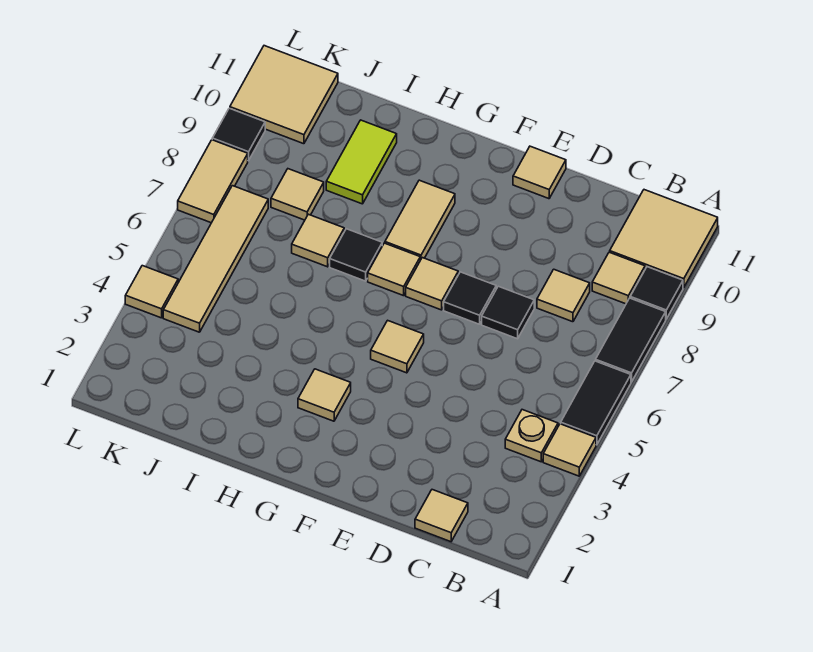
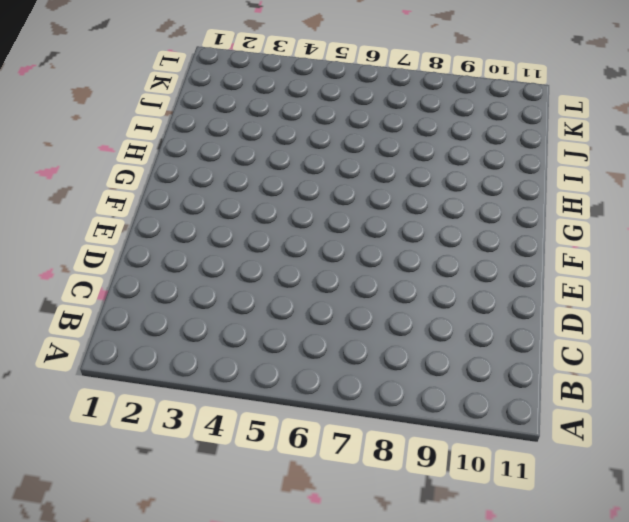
none -> tan tile A4 level 1
none -> black tile A5:A6 level 1
none -> black tile A7:A8 level 1

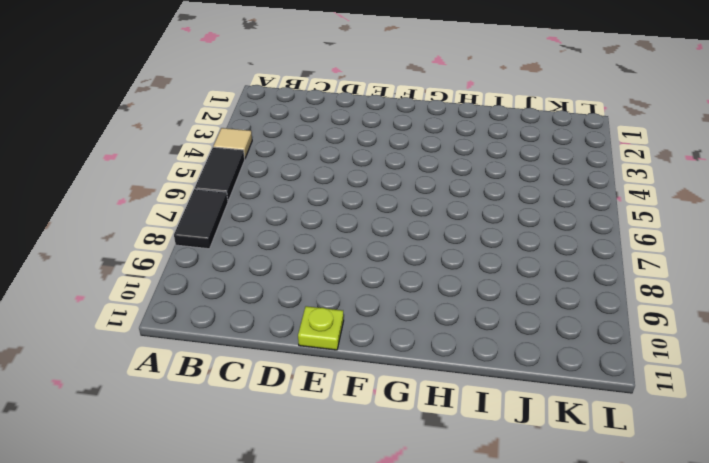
lime plate E11 level 1 -> tan tile E11 level 1
none -> black tile A9 level 1
none -> tan tile A10:B11 level 1
none -> tan plate B4 level 1

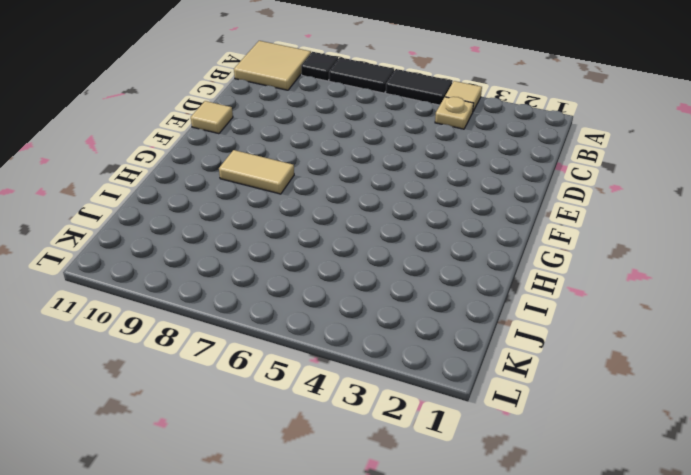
none -> tan tile B9 level 1
none -> tan tile C1 level 1
none -> tan tile C8 level 1

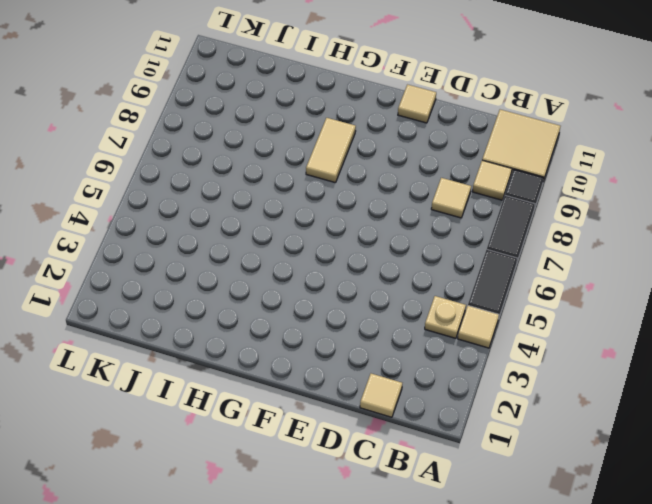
none -> black tile D7 level 1
none -> black tile E7 level 1
none -> tan tile F5 level 1

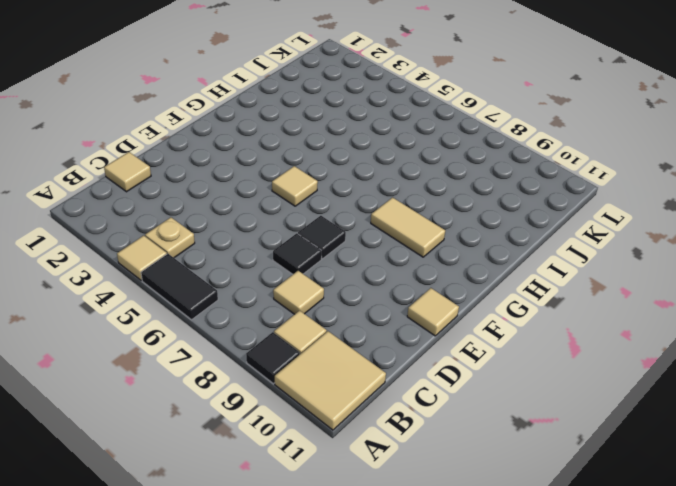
none -> black tile A7:A8 level 1
none -> tan tile F7 level 1
none -> tan tile G3 level 1

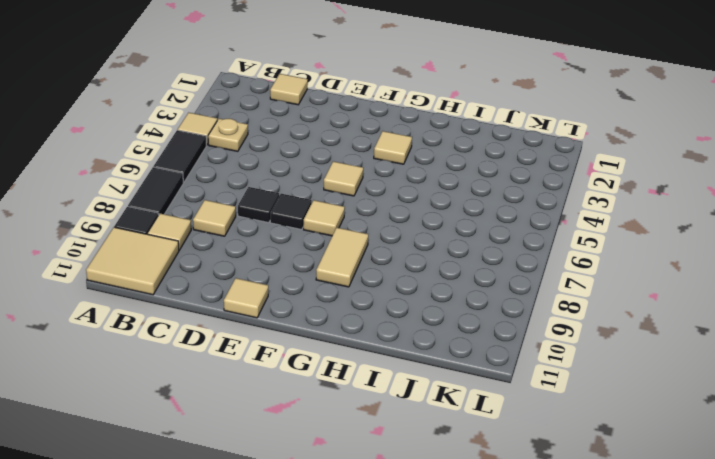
none -> tan tile G7 level 1
none -> black tile H7 level 1
none -> tan tile I7 level 1

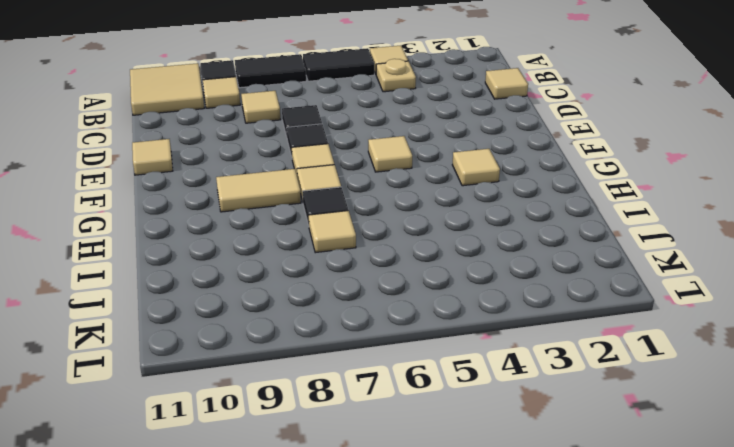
none -> lime tile I9:I10 level 1
none -> tan tile J8 level 1
none -> tan tile K4:K7 level 1

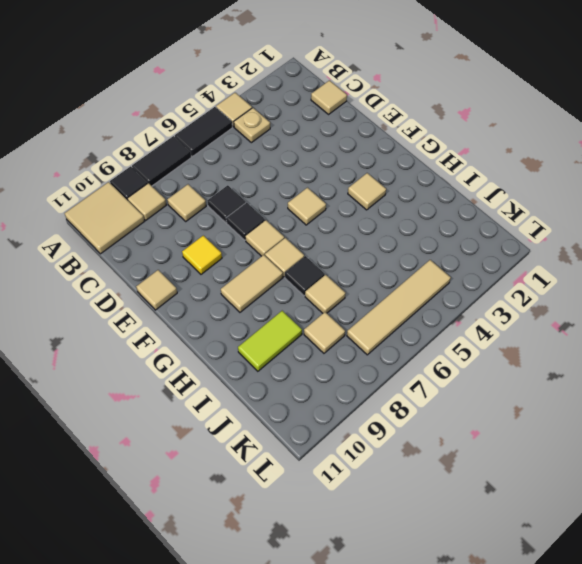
yellow tile E9 level 1 -> none
none -> tan tile K10:L11 level 1
none -> tan tile L4 level 1
none -> tan tile L7:L8 level 1

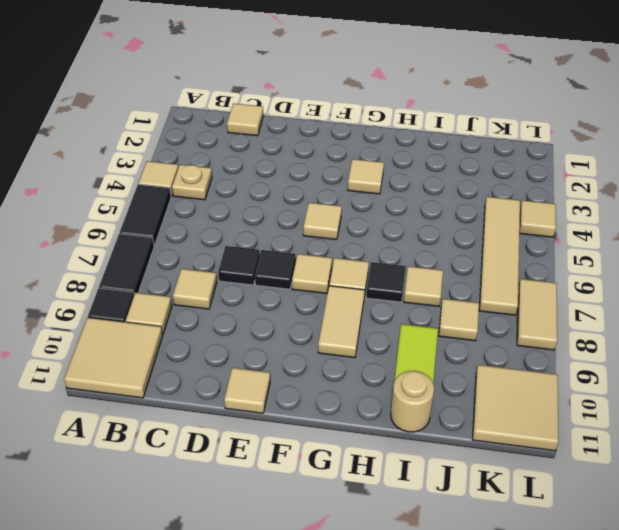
tan round brick I11 level 1 -> none
none -> black tile L9 level 1

